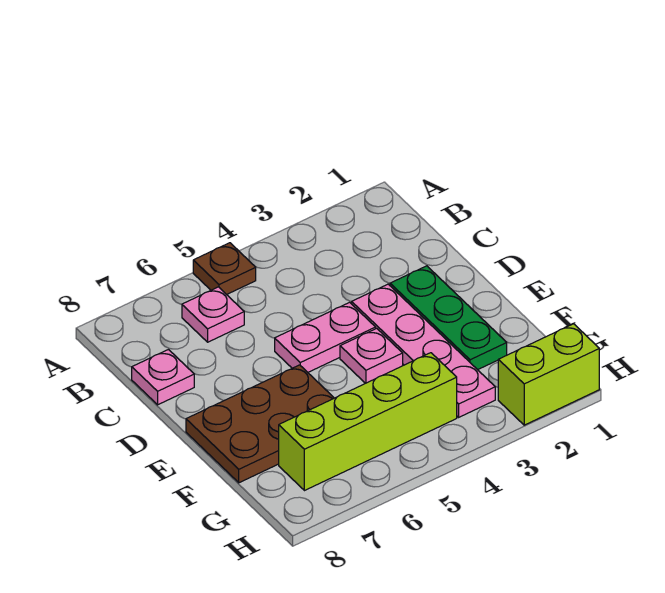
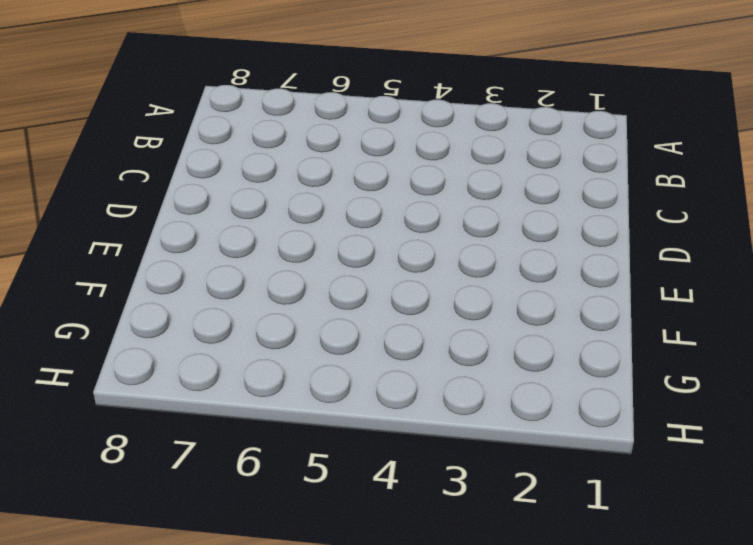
none -> brown plate A5 level 1
none -> pink plate B6 level 1

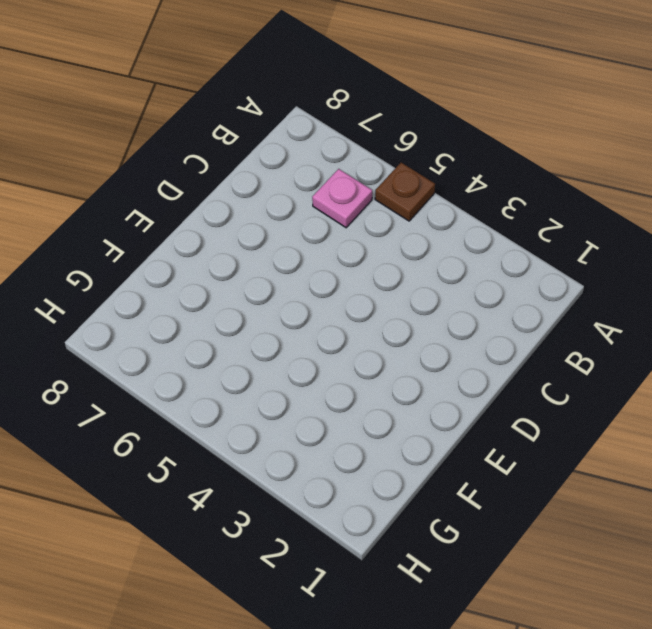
none -> pink plate C8 level 1
none -> green plate D2:F2 level 1

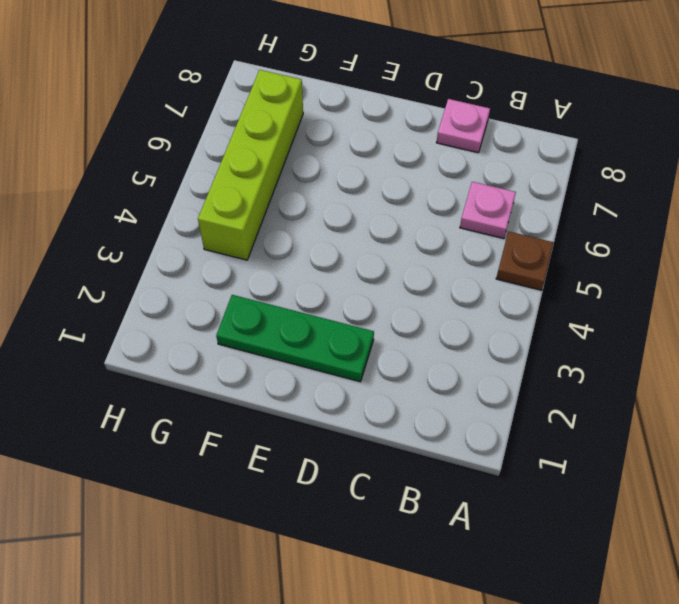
none -> pink plate D3:G3 level 1
none -> pink plate D4:D5 level 1

